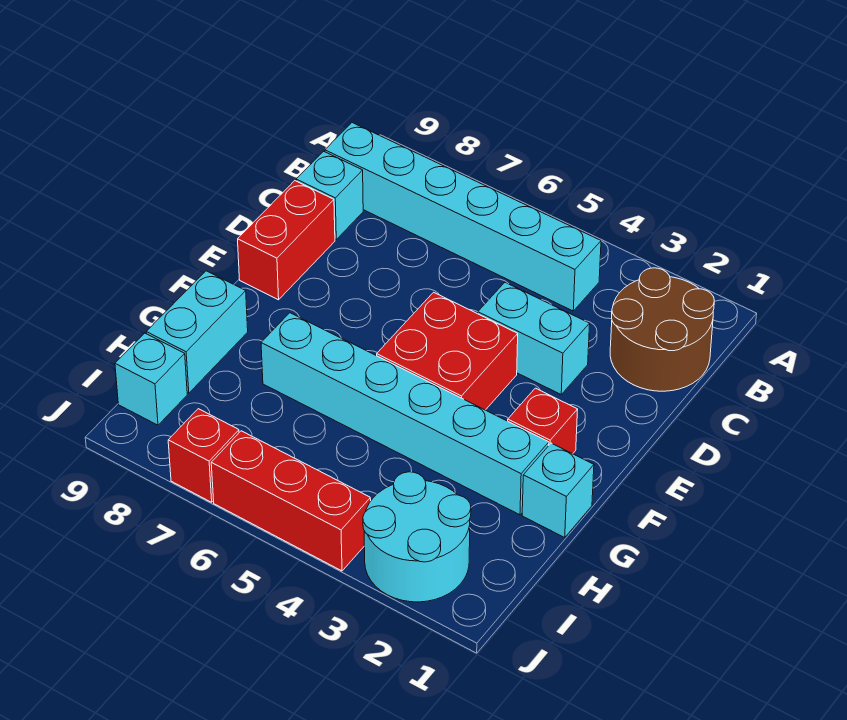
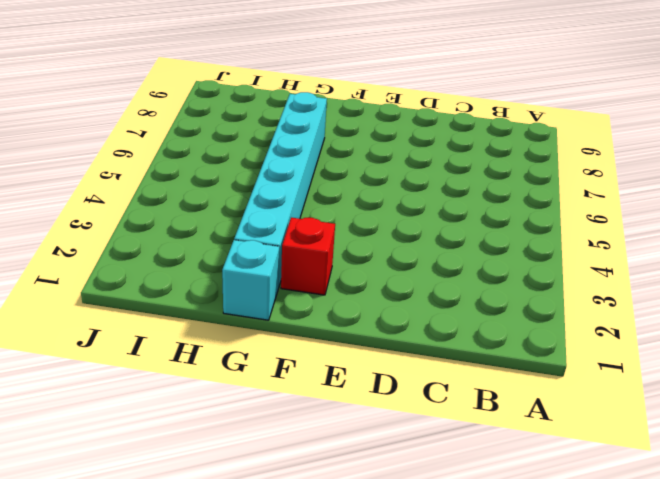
none -> brown round brick B1:C2 level 1
none -> cyan brick B4:B9 level 1
none -> cyan brick C9 level 1

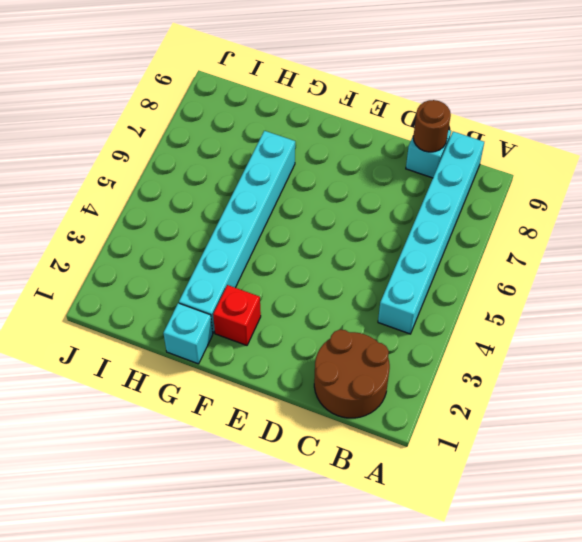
brown round brick C9 level 2 -> none
none -> cyan brick D3:D4 level 1
none -> red brick D9:E9 level 1
none -> red brick E4:F5 level 1

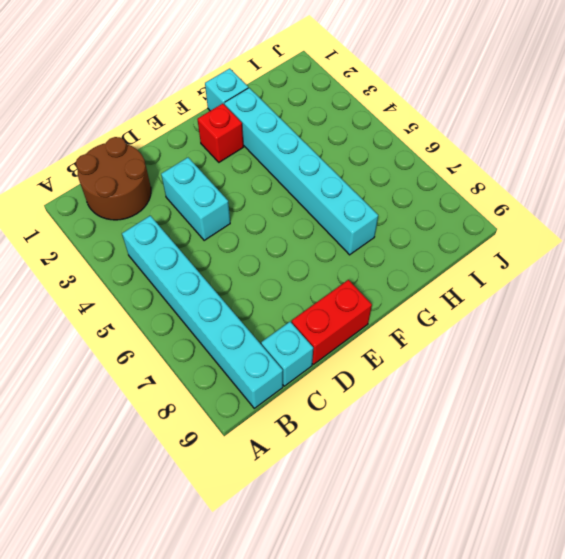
none -> red brick E4:F5 level 1
none -> cyan brick G9:H9 level 1
none -> cyan round brick I2:J3 level 1

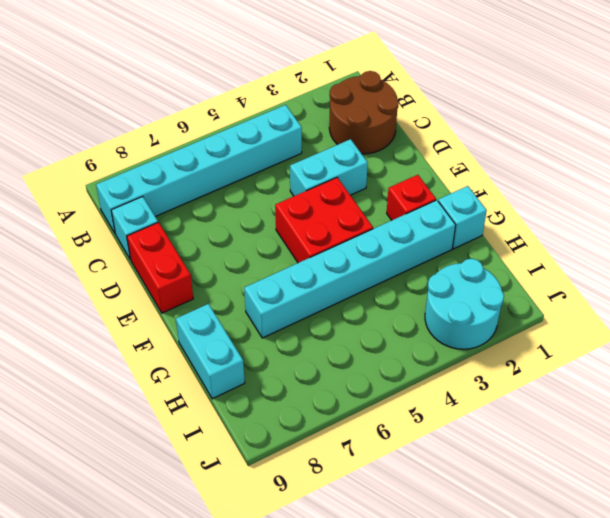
none -> cyan brick I9 level 1
none -> red brick J4:J6 level 1
none -> red brick J7 level 1

